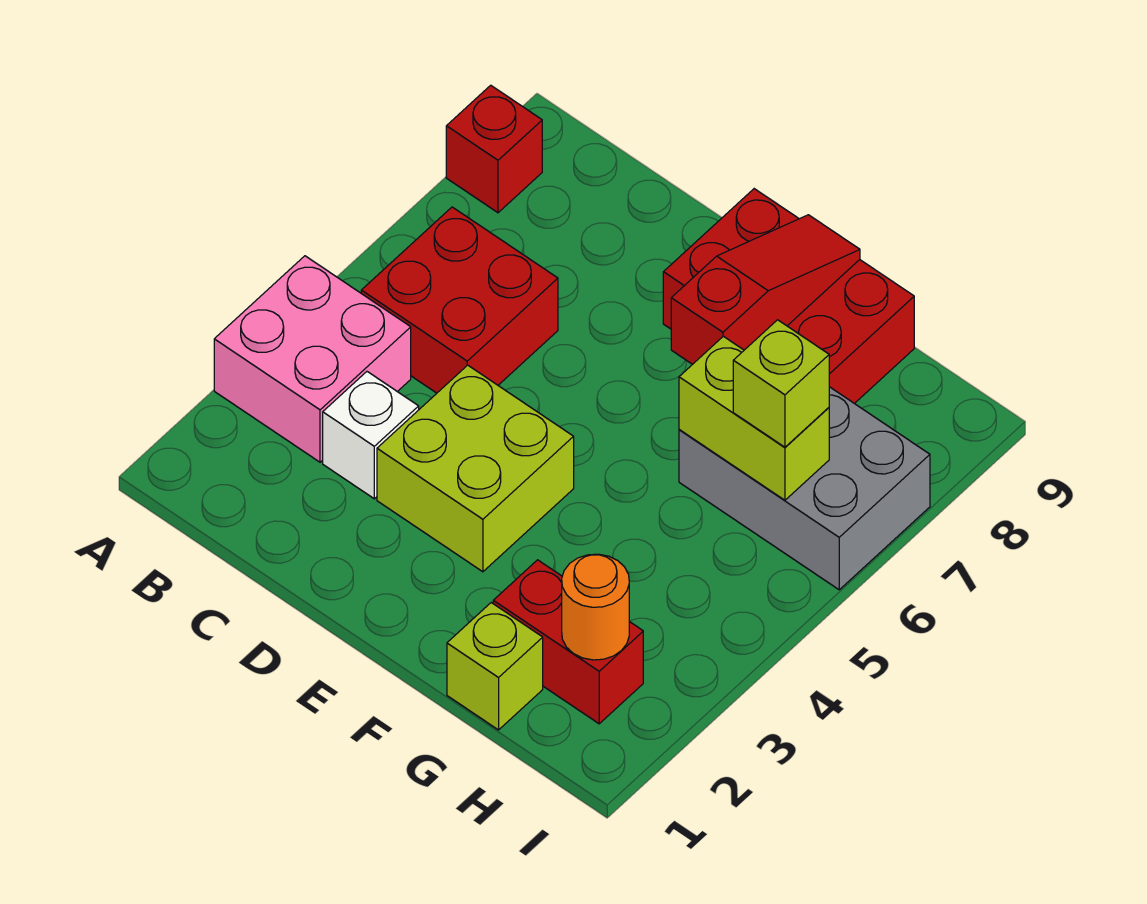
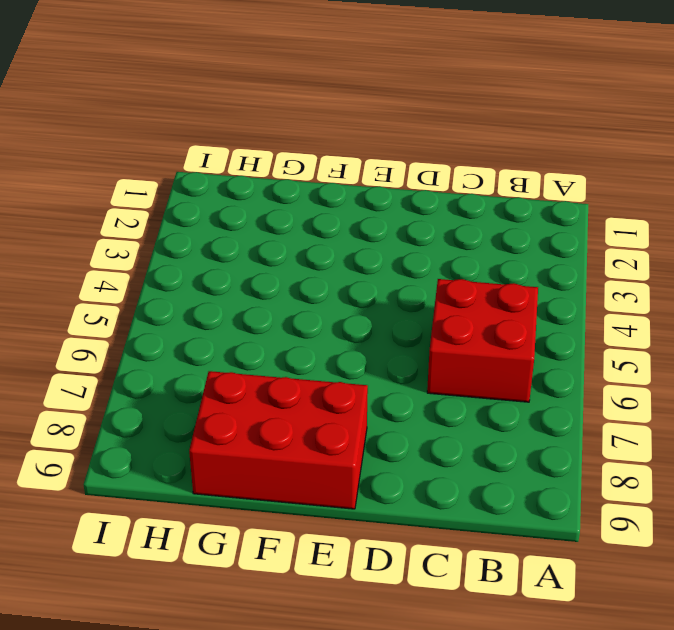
none -> pink brick A3:B4 level 1
none -> red brick A8 level 1
none -> white brick C3 level 1

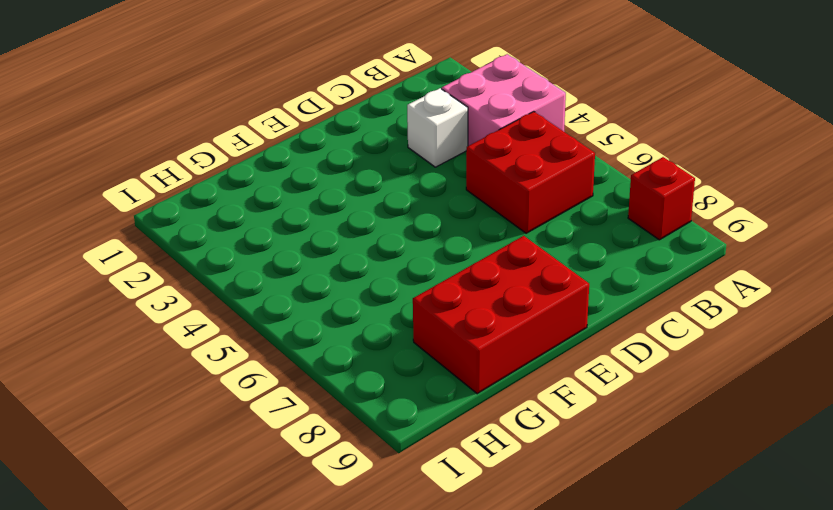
none -> lime brick D3:E4 level 1
none -> lime brick G1 level 1
none -> red brick G2:H2 level 1

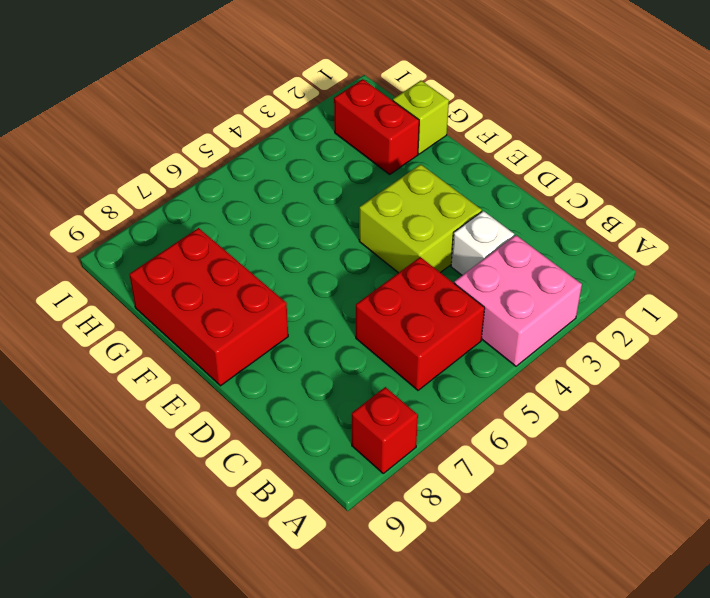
none -> grey brick G6:I7 level 1
none -> red slope F7:F9 level 2 top 7
none -> lime brick G6:H6 level 2

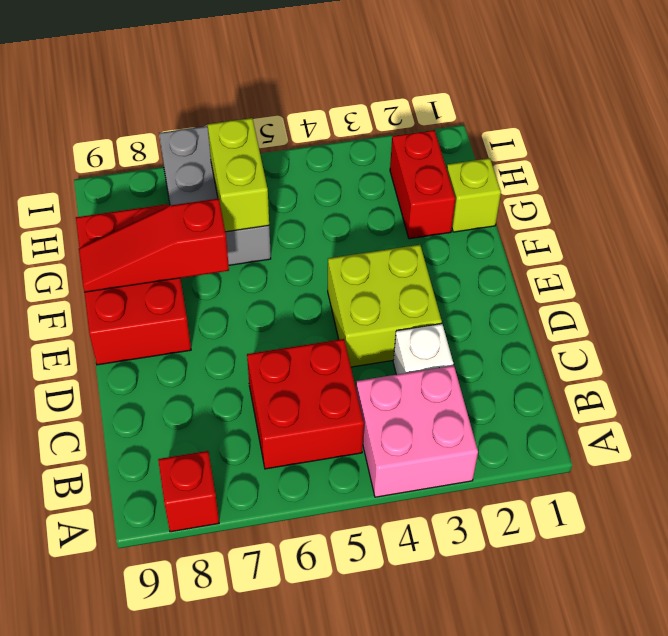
none -> orange round brick H2 level 2
none -> lime brick H6 level 3

